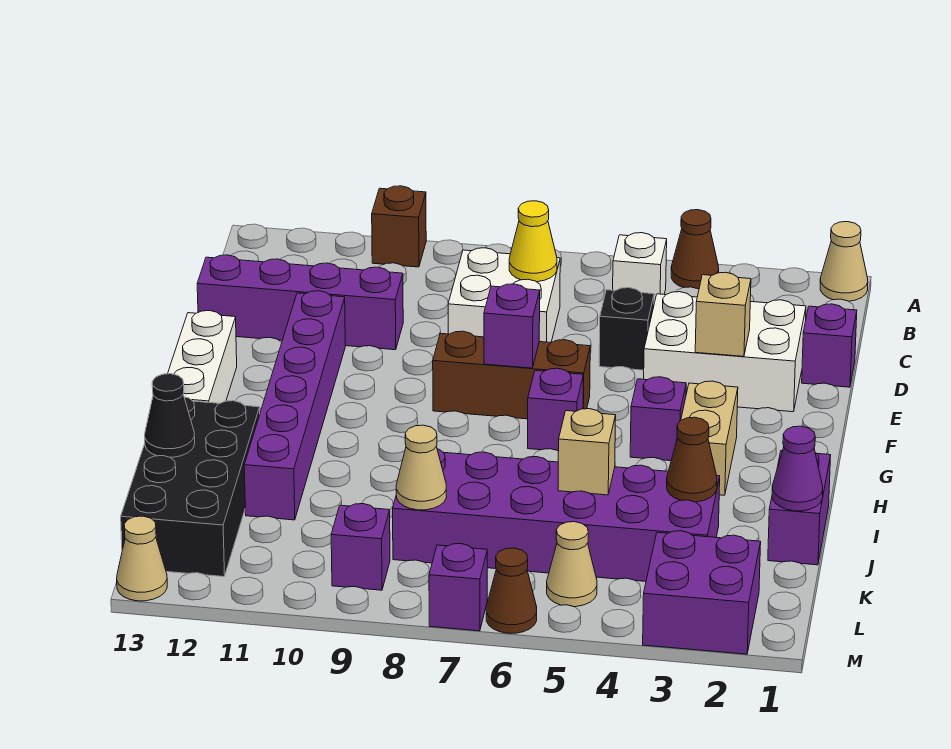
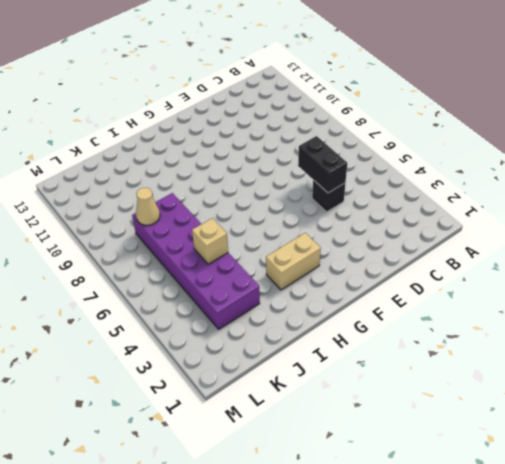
black brick D5:D6 level 2 -> none
none -> tan cone A1 level 1
none -> brown cone A4 level 1
none -> brown brick A10 level 1
none -> white brick B5 level 1

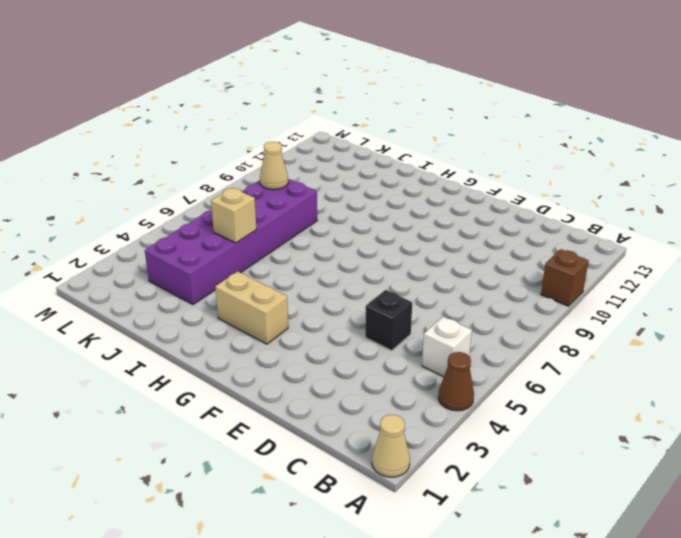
none -> white brick C7:D8 level 1
none -> purple brick D1 level 1
none -> white brick D2:E4 level 1
none -> purple brick D10:D13 level 1

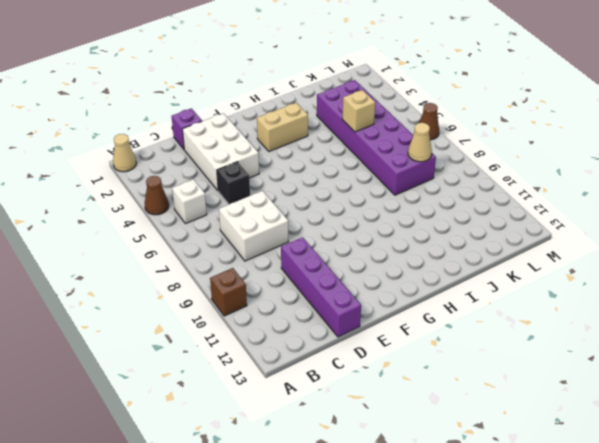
none -> purple brick E11:J11 level 1
none -> brown brick F6:F8 level 1
none -> white brick F13:H13 level 1
none -> purple brick G4 level 1

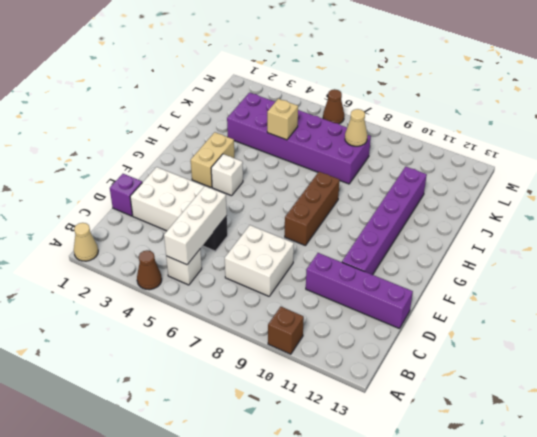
white brick B5:D5 level 2 -> white brick F13:H13 level 1
brown brick F8:H8 level 1 -> brown brick F6:F8 level 1
white brick G4 level 1 -> purple brick G4 level 1
none -> purple brick G6 level 1
none -> purple brick I1:J1 level 1
none -> black brick I12:L13 level 1
none -> purple brick L2:M3 level 1

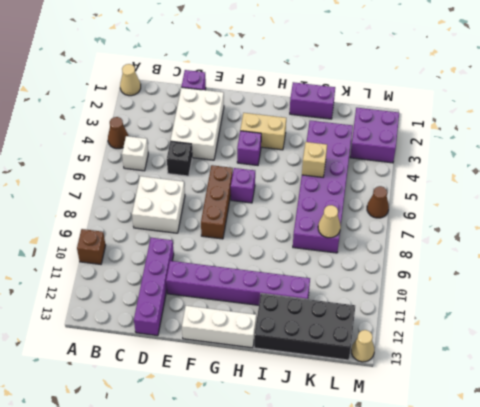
none -> tan cone L5 level 1
none -> purple brick L9 level 1
none -> purple brick M7 level 1
none -> yellow cone C7 level 2

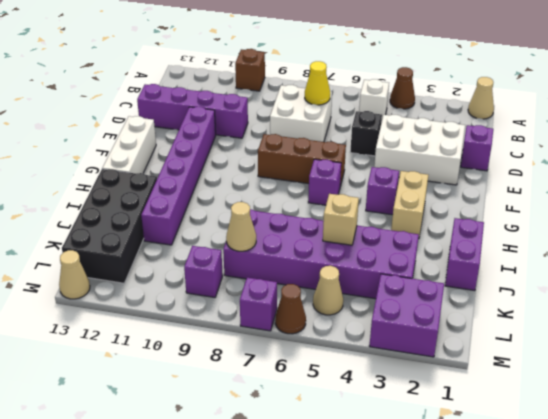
none -> tan brick E3 level 2
none -> purple brick F7 level 2
none -> purple cone J1 level 2
none -> brown cone J3 level 2

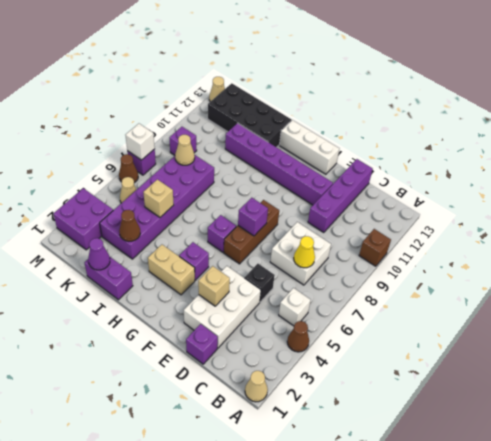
white brick M7 level 2 -> none
none -> black cone J13 level 2

